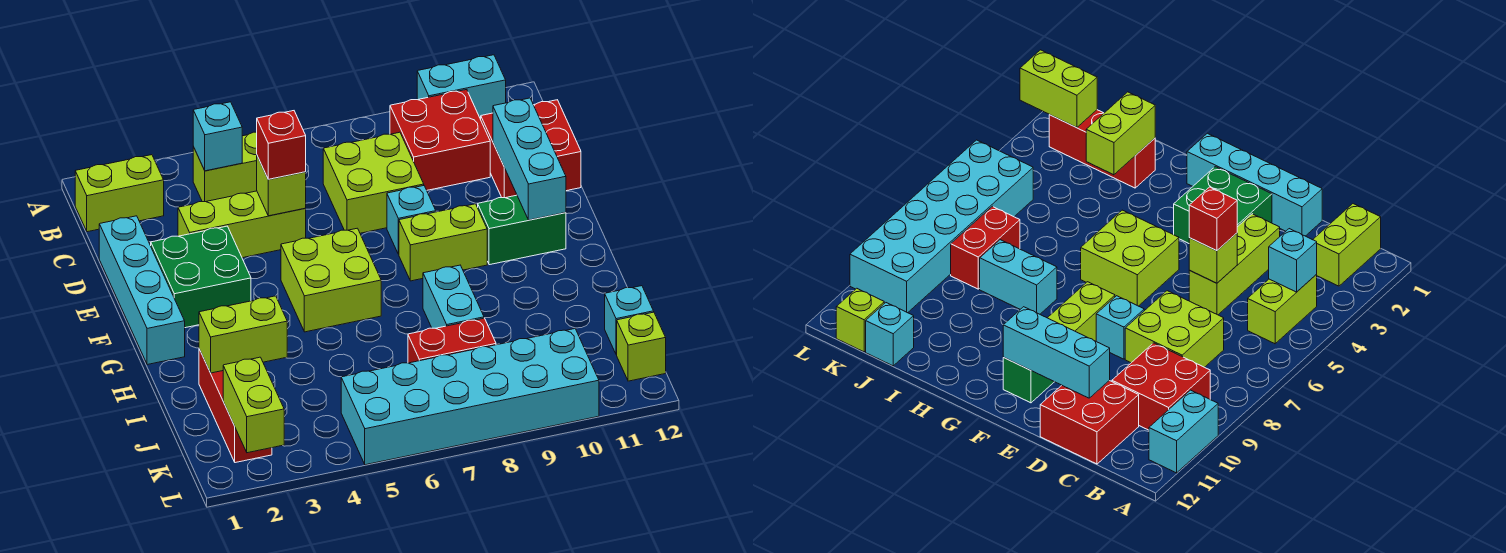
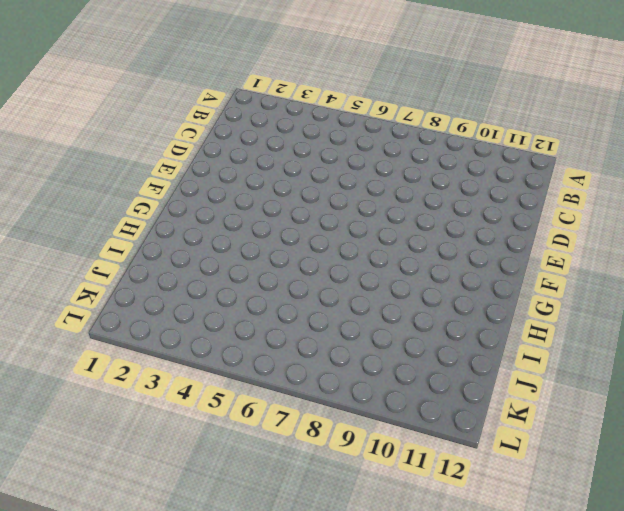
none -> cyan brick A10:A11 level 1
none -> lime brick B1:B2 level 1
none -> lime brick B4:B5 level 1

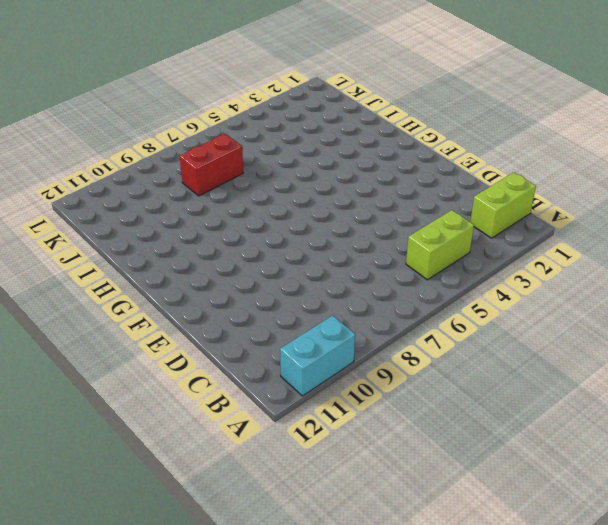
none -> red brick B9:C10 level 1
none -> lime brick C7:D8 level 1
none -> red brick C11:D12 level 1

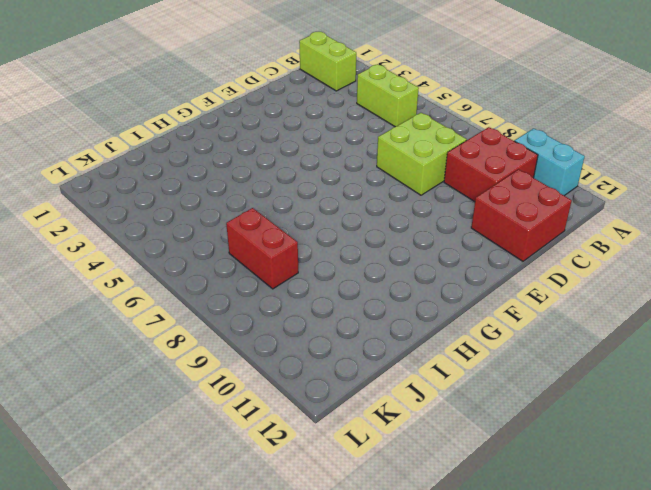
none -> cyan brick D1:G1 level 1
none -> lime brick D3:D5 level 1
none -> green brick E2:F3 level 1

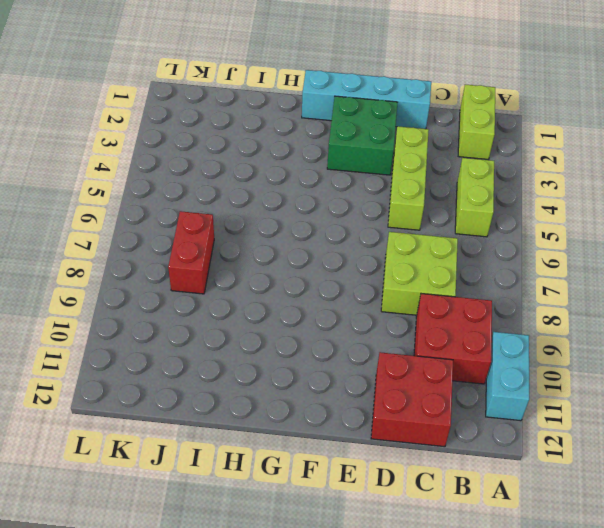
none -> cyan brick E8 level 1
none -> lime brick F5:G6 level 1
none -> lime brick F8:F9 level 1

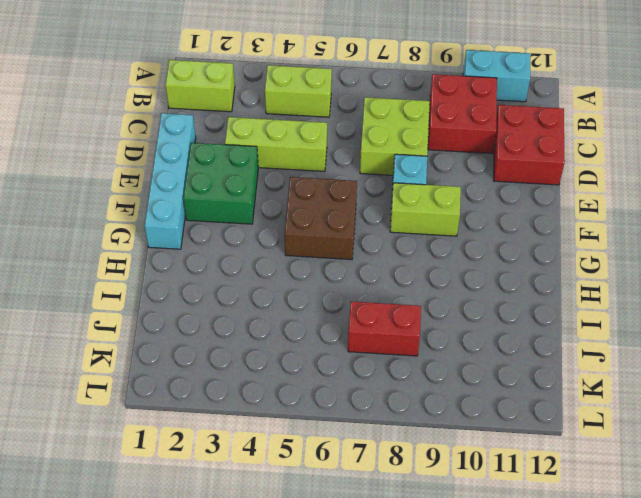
brown brick F5:G6 level 1 -> lime brick F5:G6 level 1
none -> green brick F10:F11 level 1
none -> cyan brick H8:I8 level 1
none -> red brick I2:K2 level 1

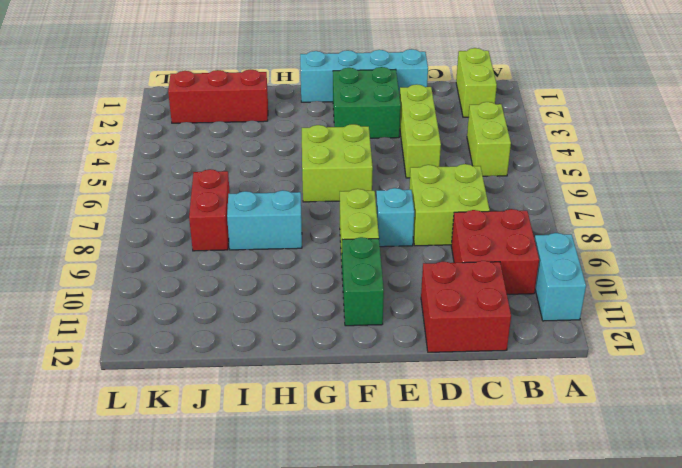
none -> cyan brick J12 level 1
none -> cyan brick K5:L10 level 1
none -> lime brick K12 level 1

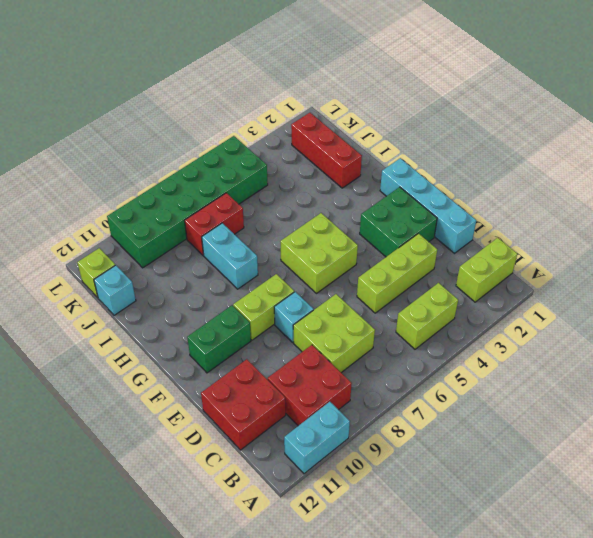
green brick K5:L10 level 1 -> cyan brick K5:L10 level 1
none -> cyan brick B4 level 2
none -> lime brick D5 level 2
none -> cyan brick D11:F11 level 2

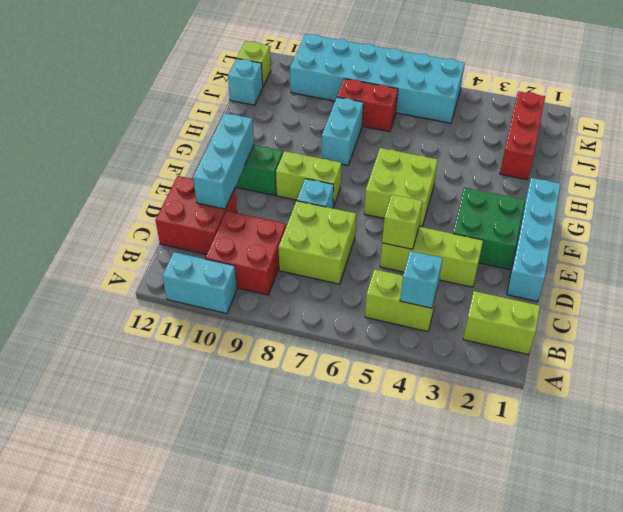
none -> lime brick I2:I3 level 2
none -> lime brick K2:L2 level 2
none -> red brick D5 level 3

